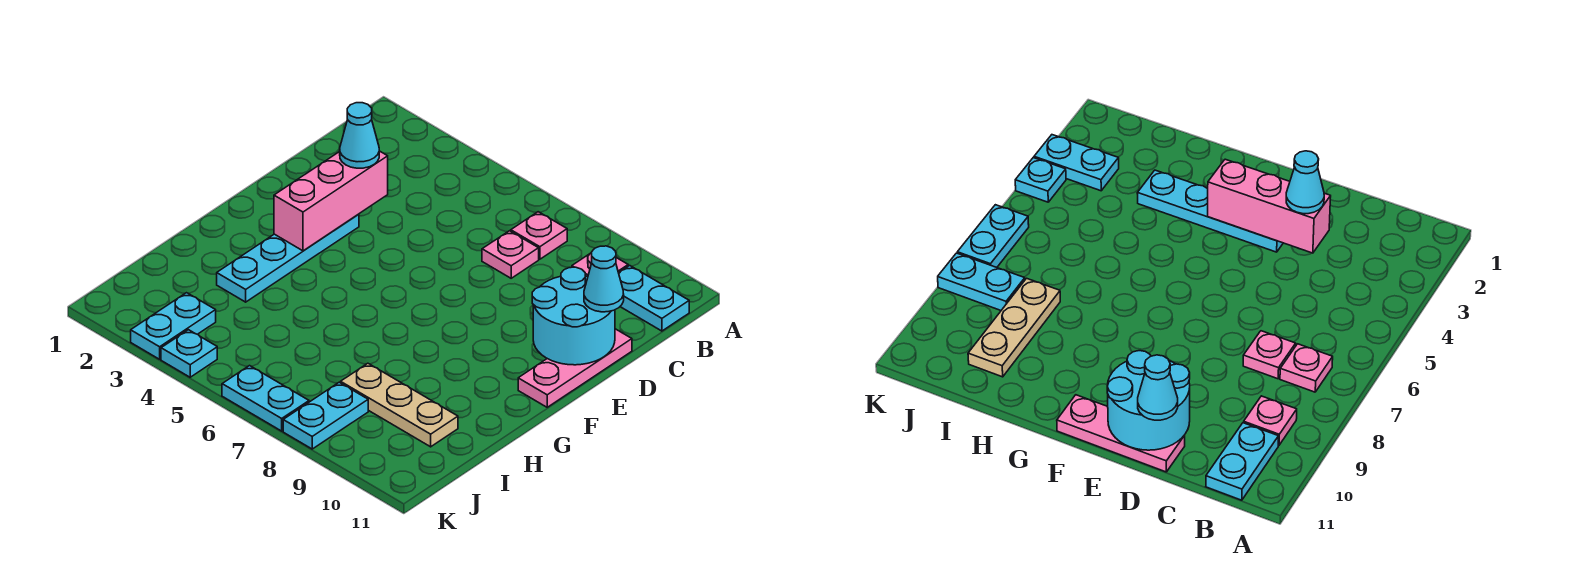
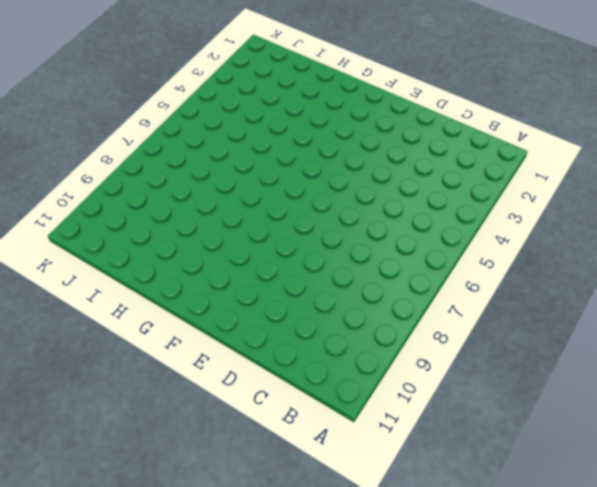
none -> pink plate B7 level 1
none -> pink plate B9 level 1
none -> cyan plate B10:B11 level 1

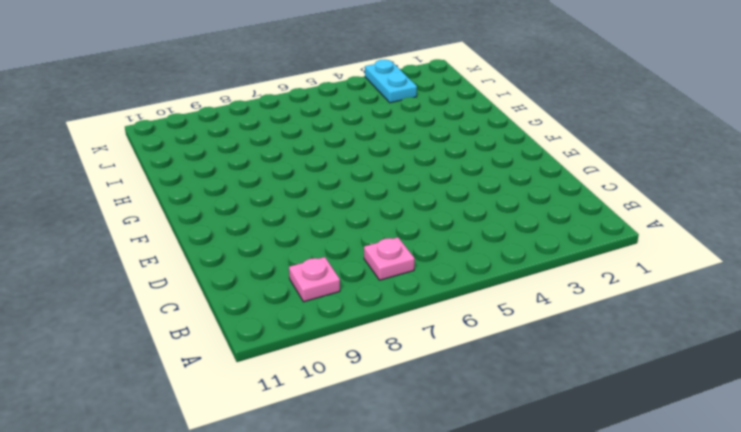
none -> cyan plate B10:B11 level 1
none -> pink plate C7 level 1
none -> pink plate D11:F11 level 1

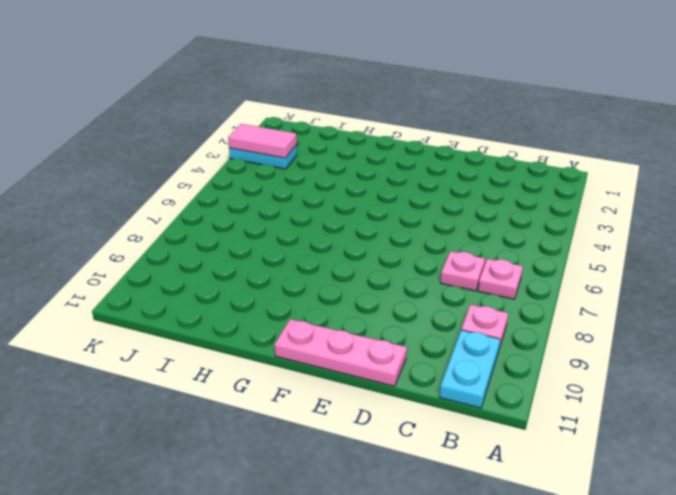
pink tile J3:K3 level 2 -> none
none -> cyan plate E3:H3 level 1
none -> tan plate I8:I10 level 1
none -> cyan plate J8:K8 level 1

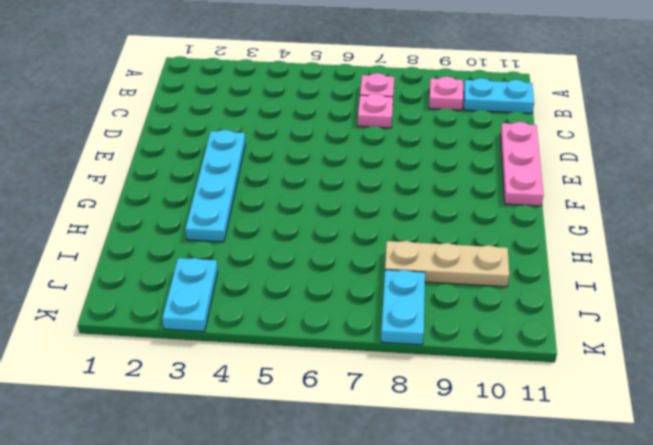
none -> cyan plate K4 level 1
none -> cyan plate K6:K7 level 1
none -> pink brick D3:F3 level 2

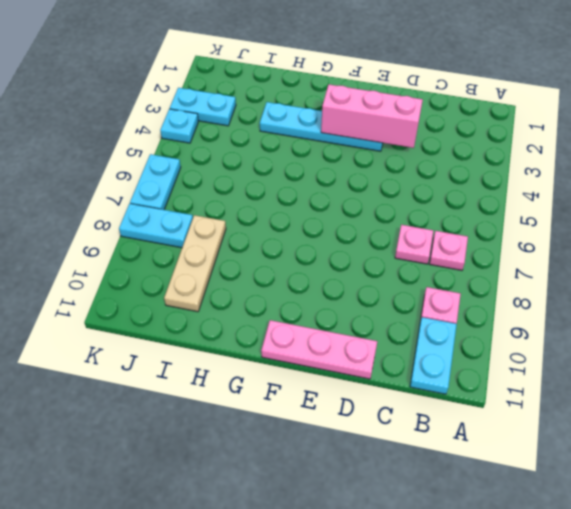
none -> cyan round brick D10:E11 level 2
none -> cyan cone D3 level 3
none -> cyan cone D11 level 3

